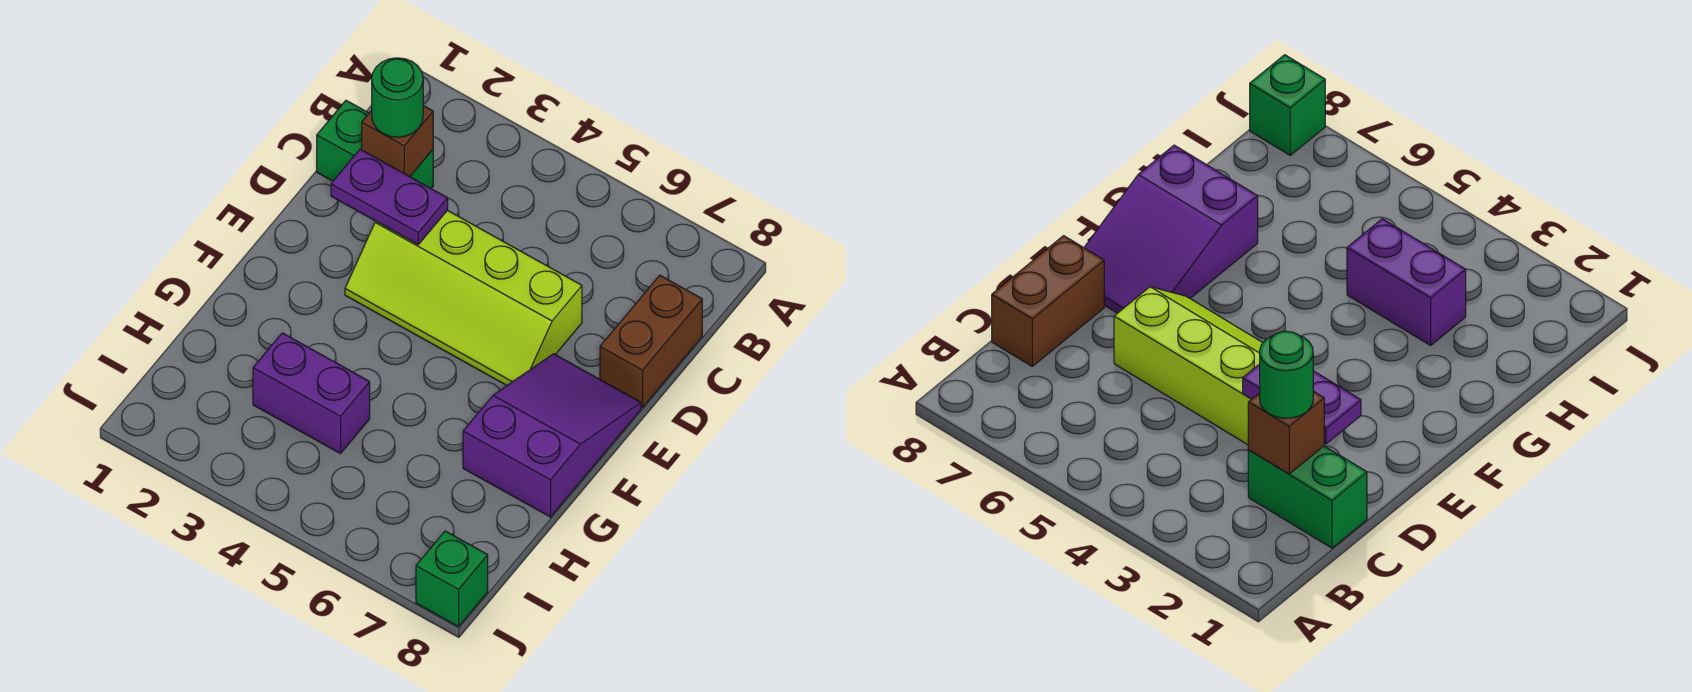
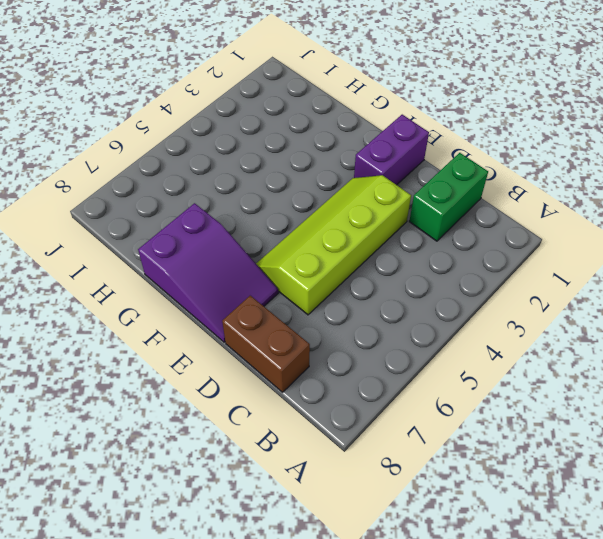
purple brick E1:E2 level 1 -> purple brick H3:H4 level 1
none -> green brick J8 level 1
none -> brown brick C2 level 2

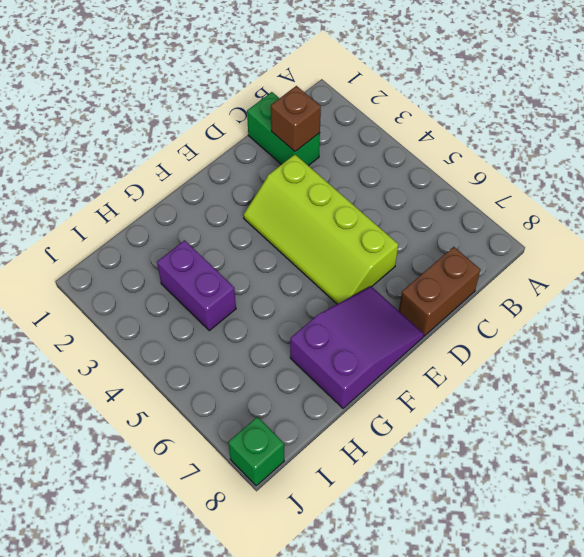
none -> purple plate D2:D3 level 2
none -> green round brick C2 level 3

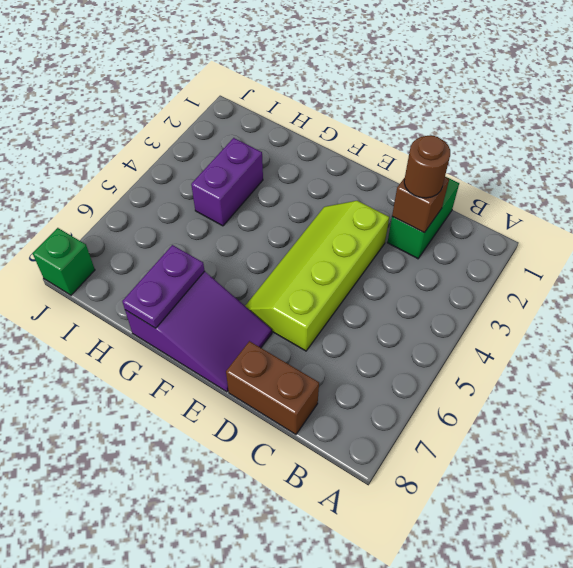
brown round brick C2 level 3 -> green round brick C2 level 3
purple plate G7:G8 level 2 -> purple plate D2:D3 level 2

